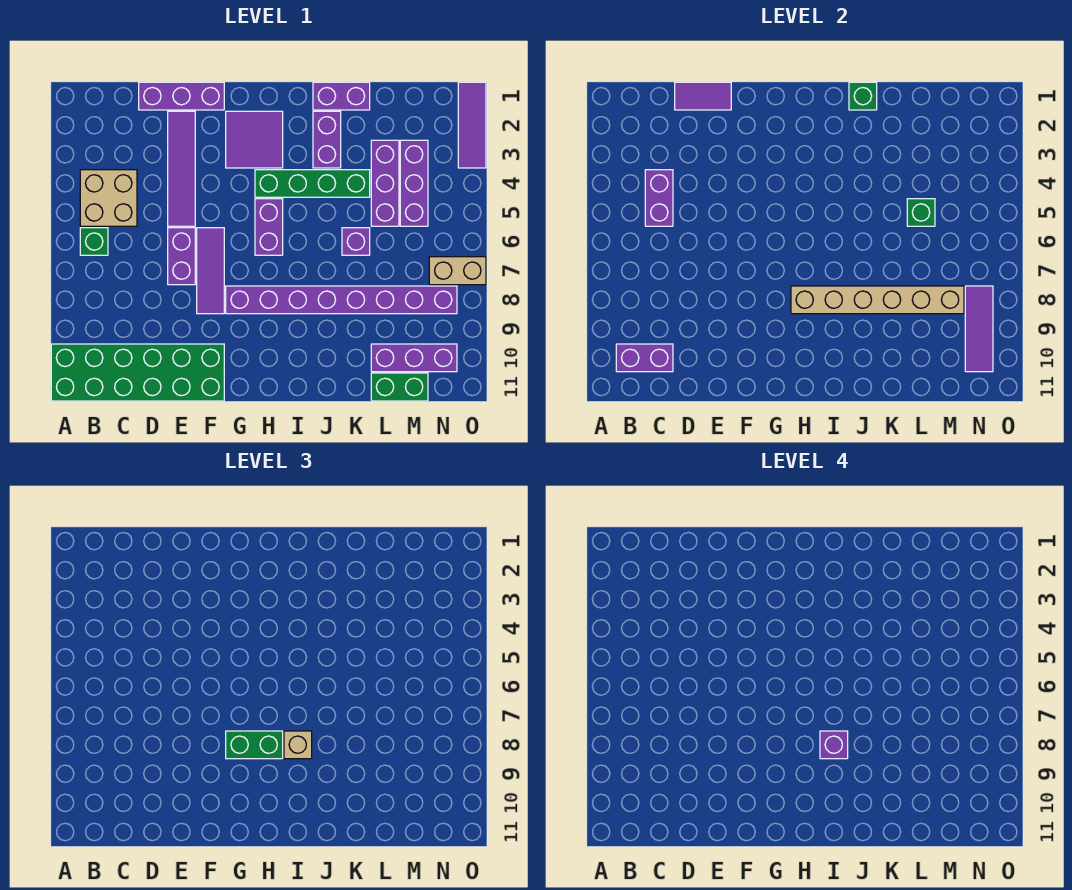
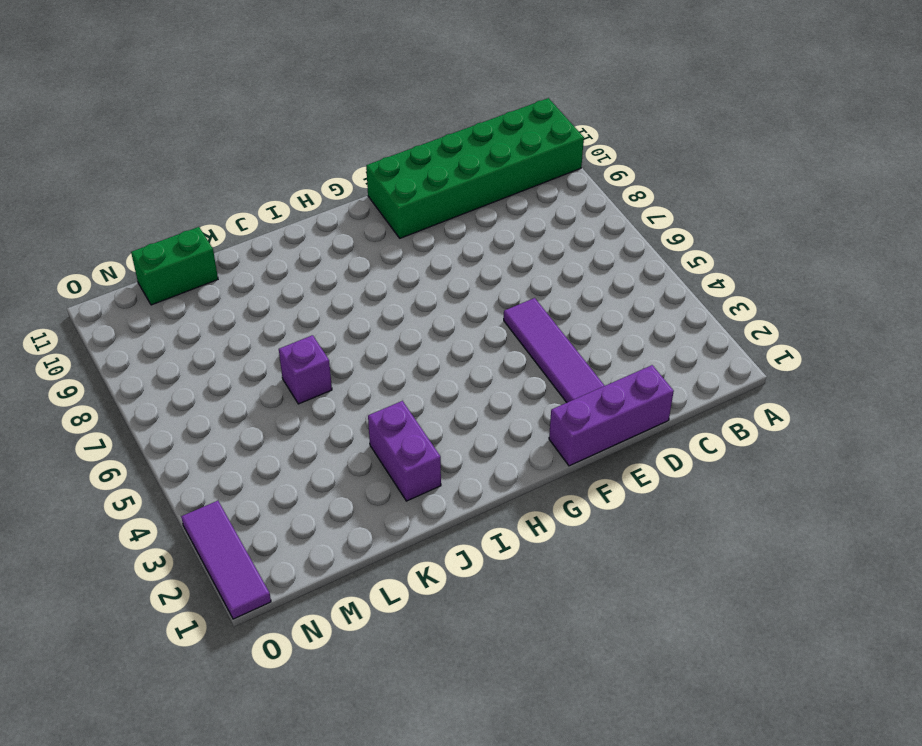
none -> tan brick B4:C5 level 1
none -> green brick B6 level 1
none -> purple brick E6:E7 level 1
none -> purple tile F6:F8 level 1

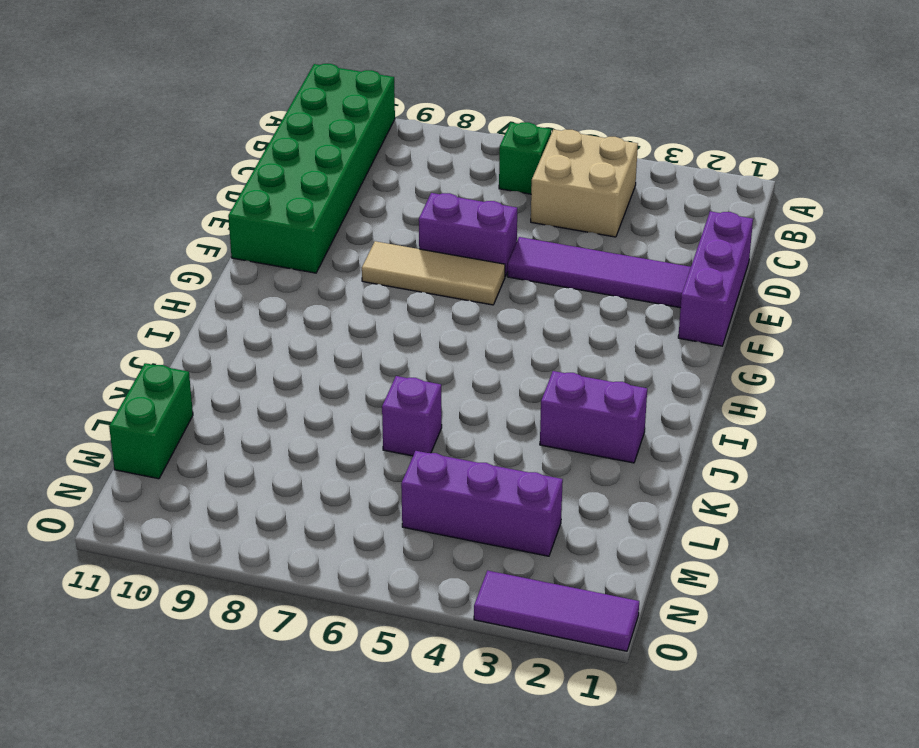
tan tile F6:F8 level 1 -> purple tile F6:F8 level 1
none -> purple tile G2:H3 level 1
none -> purple brick G8:N8 level 1
none -> green brick H4:K4 level 1
none -> purple brick H5:H6 level 1

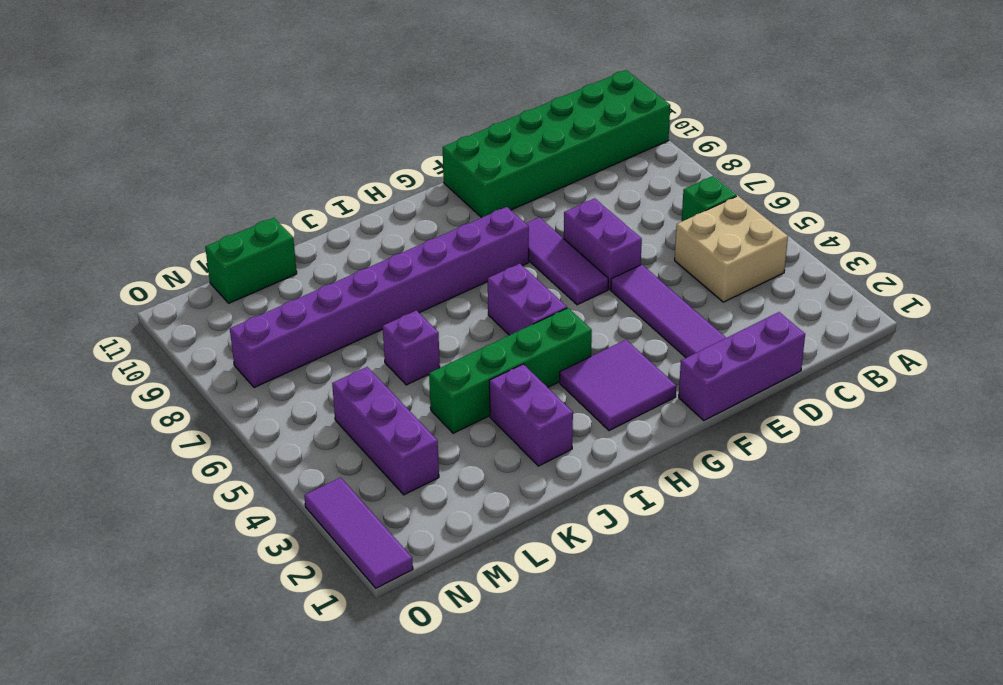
none -> purple brick J1:K1 level 1
none -> purple brick L3:L5 level 1
none -> purple brick L10:N10 level 1
none -> tan brick N7:O7 level 1

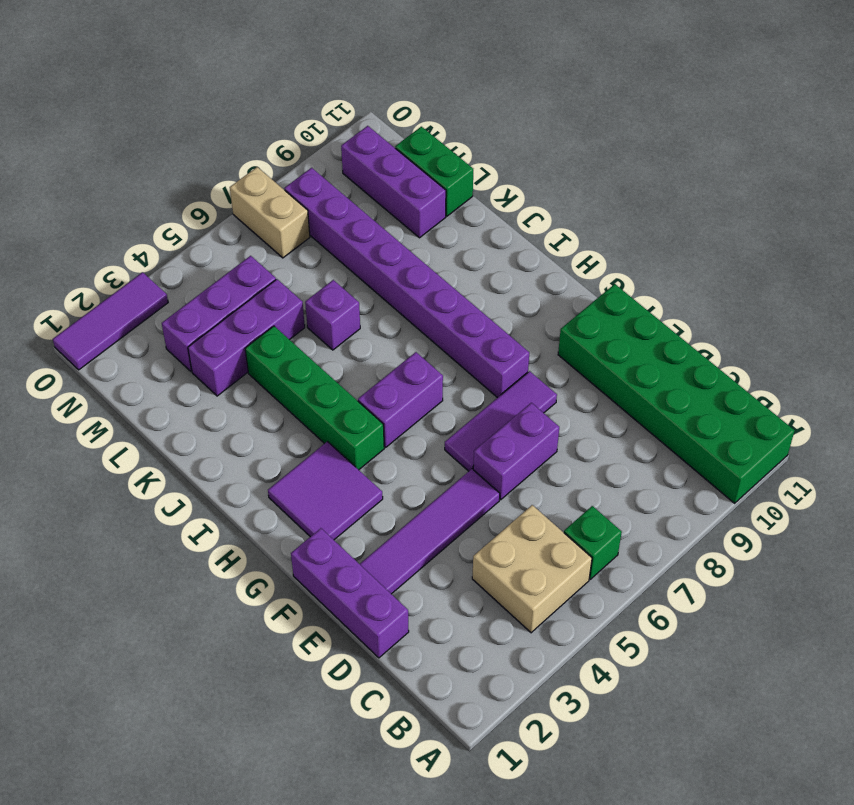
none -> purple brick J1:K1 level 1
none -> purple brick J2:J3 level 1
none -> purple brick B10:C10 level 2
none -> purple brick C4:C5 level 2

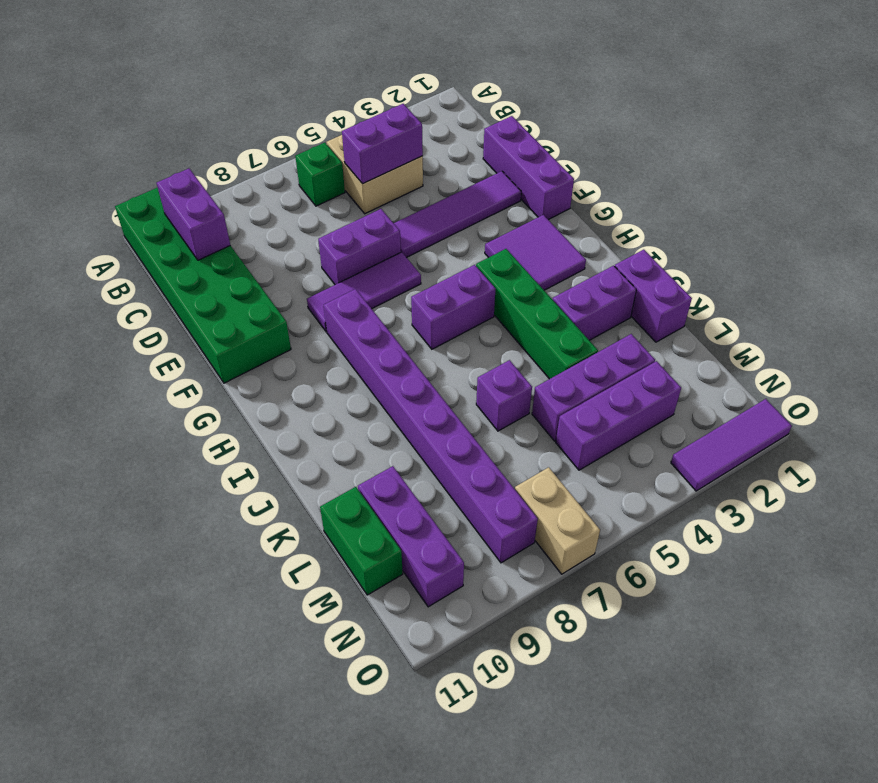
none -> purple tile D1:E1 level 2
none -> tan brick H8:M8 level 2
none -> green brick J1 level 2
none -> green brick L5 level 2

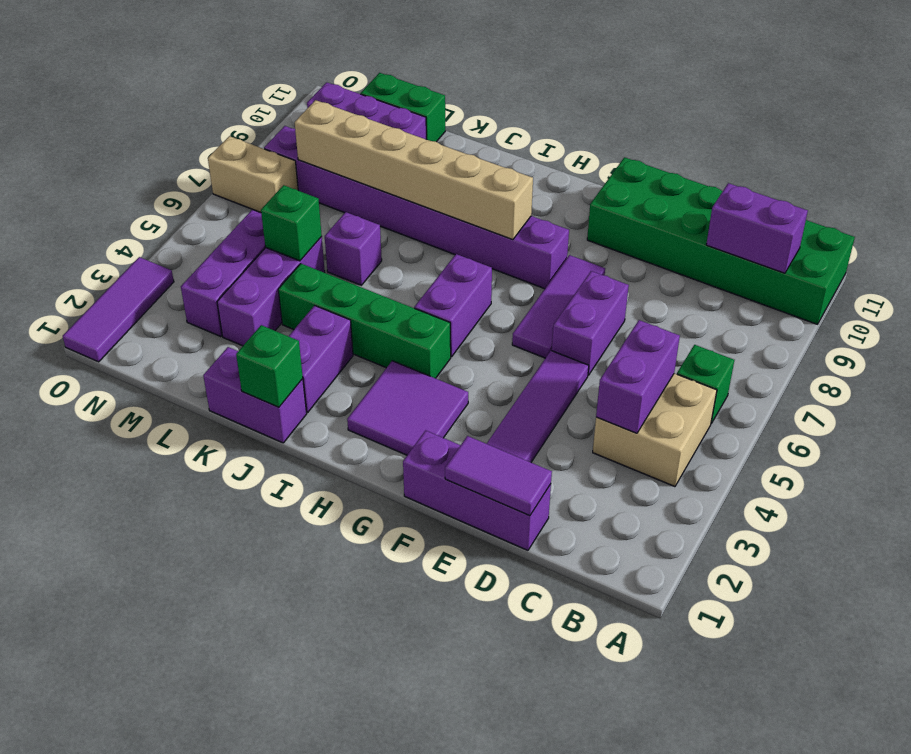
none -> purple tile N8:N10 level 2
none -> green brick G8:H8 level 3
none -> tan brick I8 level 3
none -> purple brick I8 level 4

